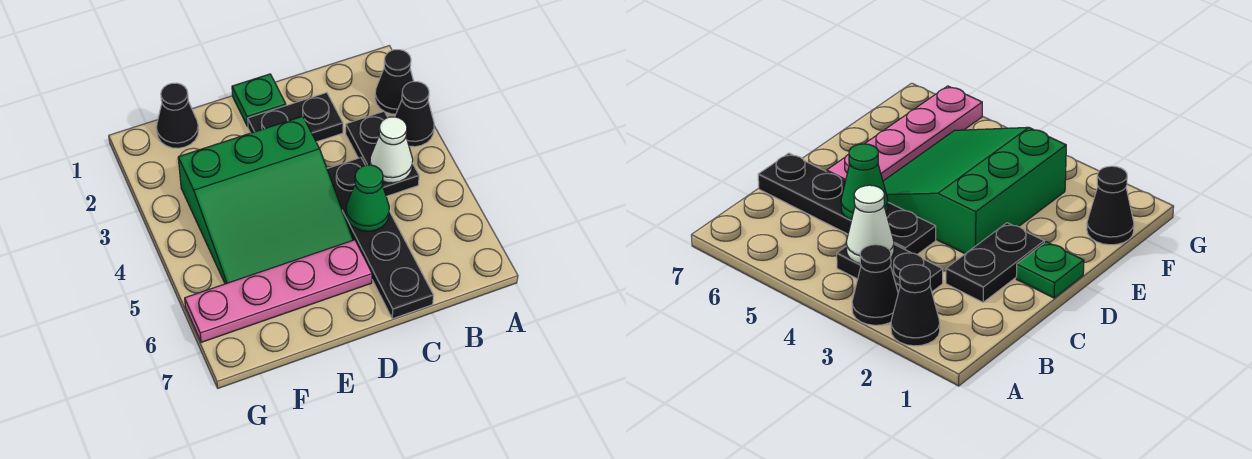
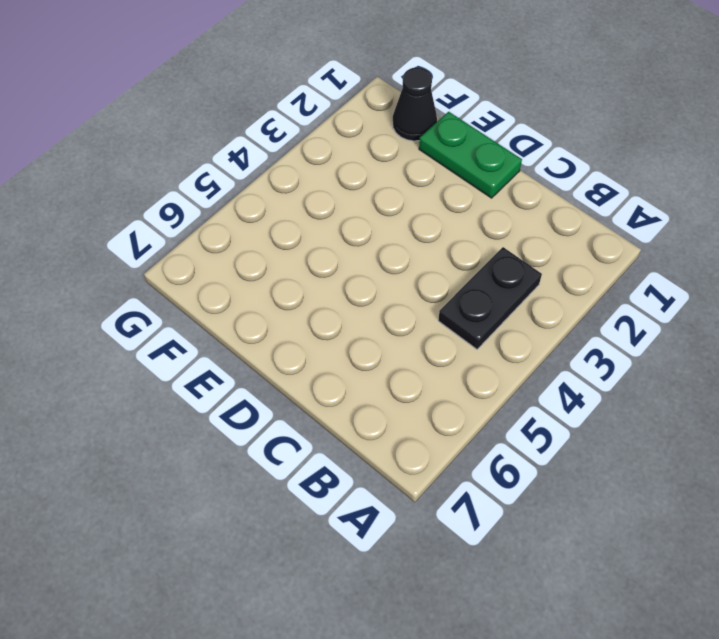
green plate D1:E1 level 1 -> green plate D1 level 1
none -> black cone A2 level 1
none -> black cone A3 level 1

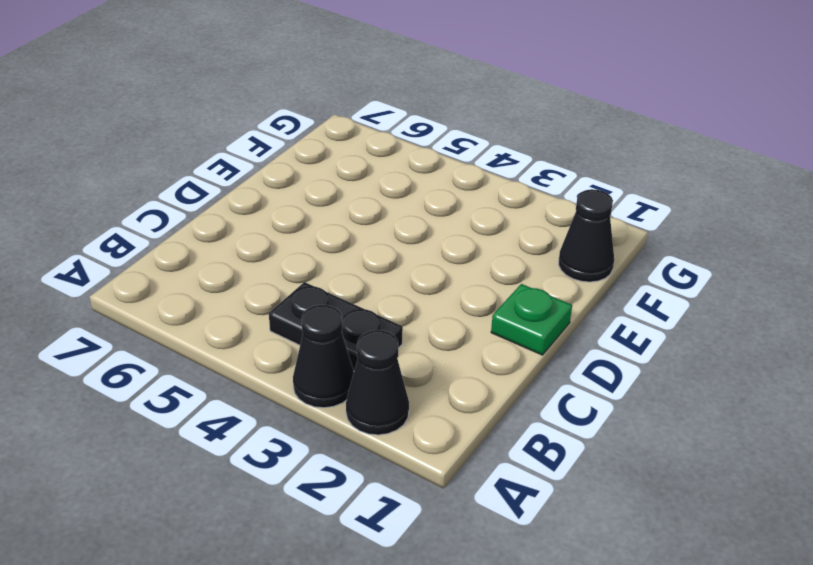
none -> black plate C2:D2 level 1
none -> black plate C4:C7 level 1

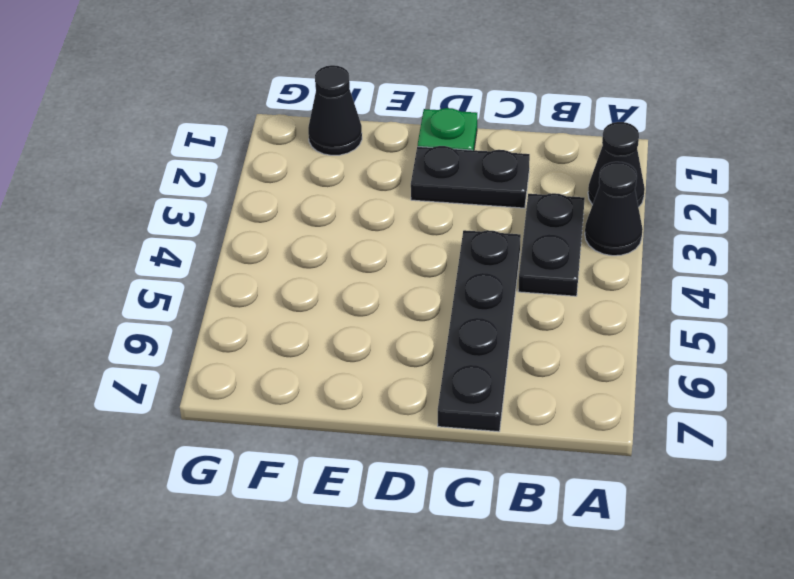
none -> green slope D3:F5 level 1 top 3
none -> pink plate D6:G6 level 1

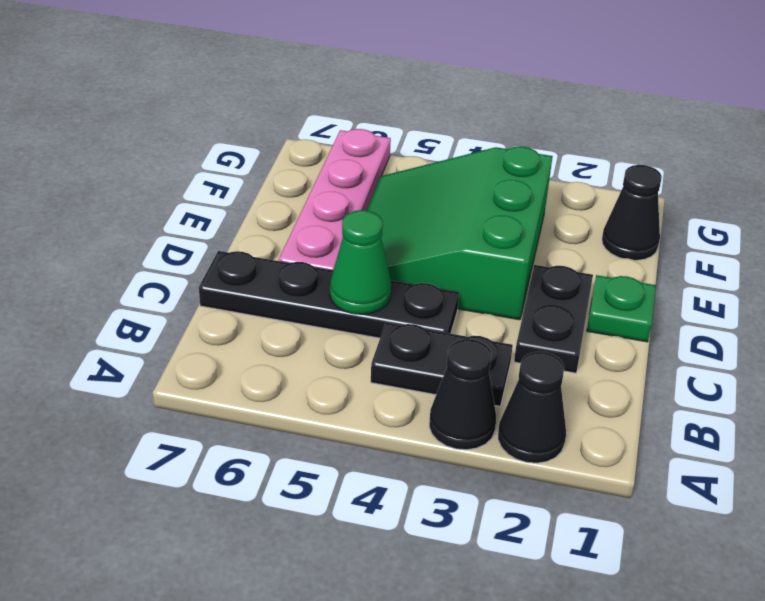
none -> white cone B4 level 2

